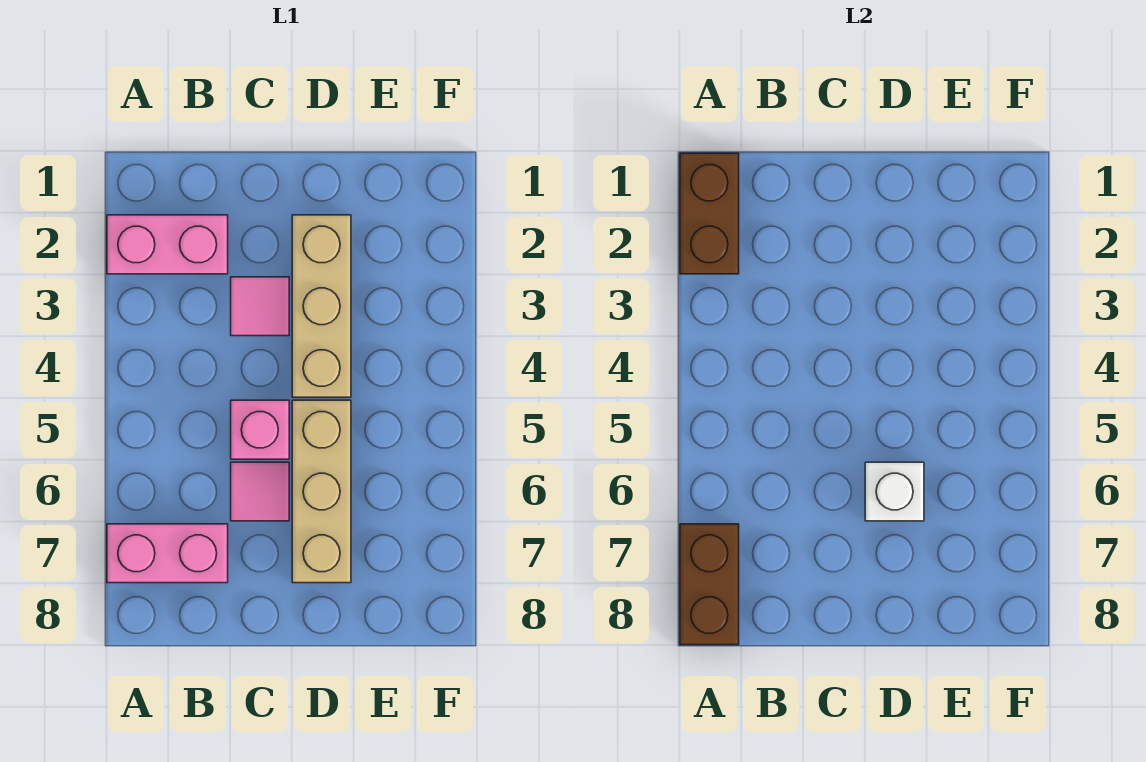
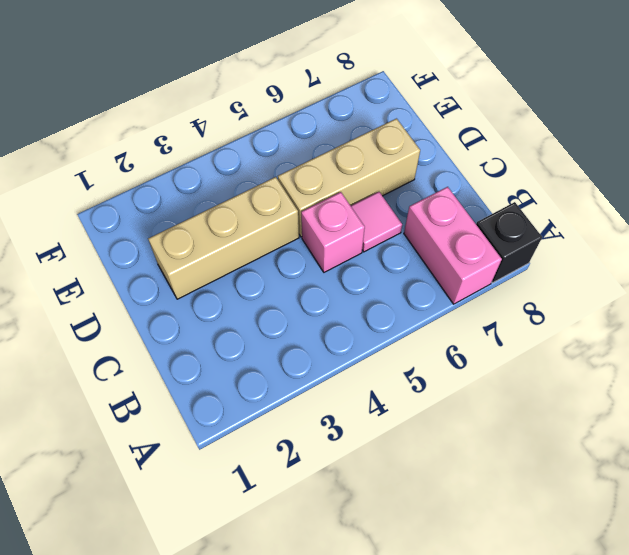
black brick A8 level 1 -> none
none -> pink brick A2:B2 level 1
none -> pink tile C3 level 1

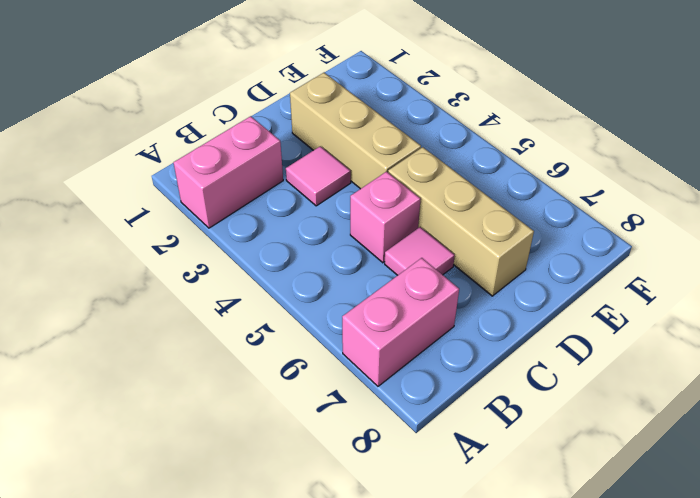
none -> brown brick A1:A2 level 2
none -> brown brick A7:A8 level 2

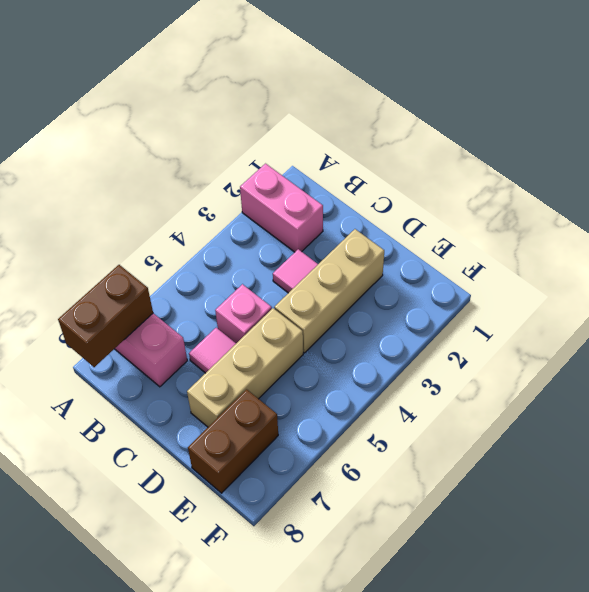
brown brick E7:E8 level 1 -> brown brick A1:A2 level 2
none -> white brick D6 level 2

